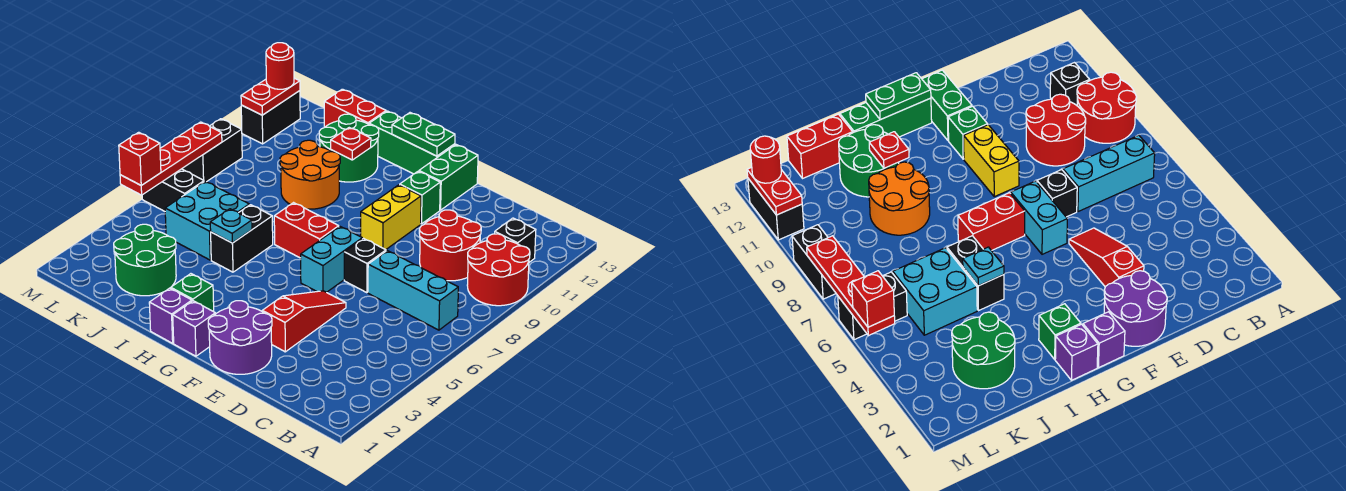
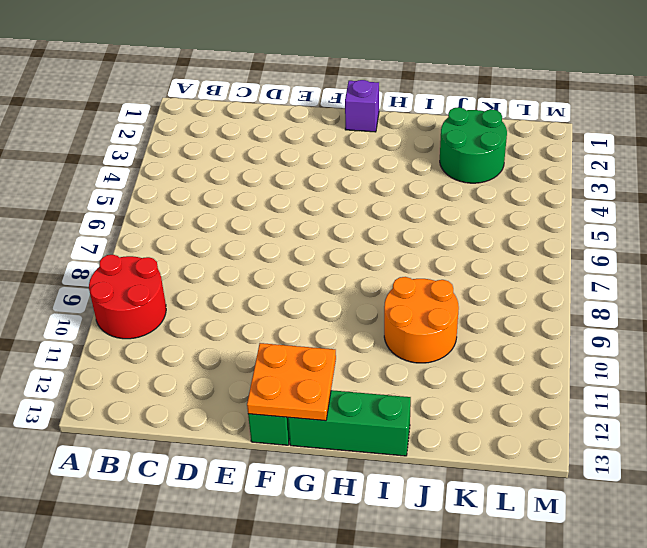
orange plate F12:G13 level 2 -> green plate G13:H13 level 2
none -> cyan brick B7:D7 level 1
none -> black brick B11 level 1
none -> red round brick C9:D10 level 1
none -> purple round brick E1:F2 level 1

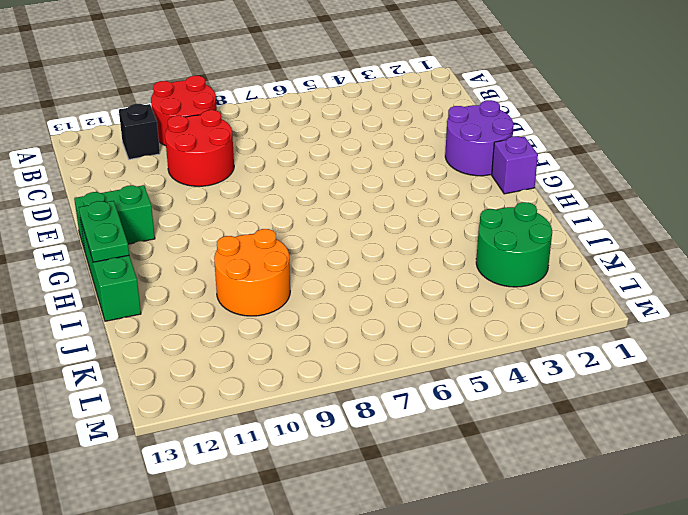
none -> cyan brick B7:D7 level 1
none -> red slope E3:E5 level 1 top 3
none -> black brick E7 level 1
none -> cyan brick F6:F7 level 1

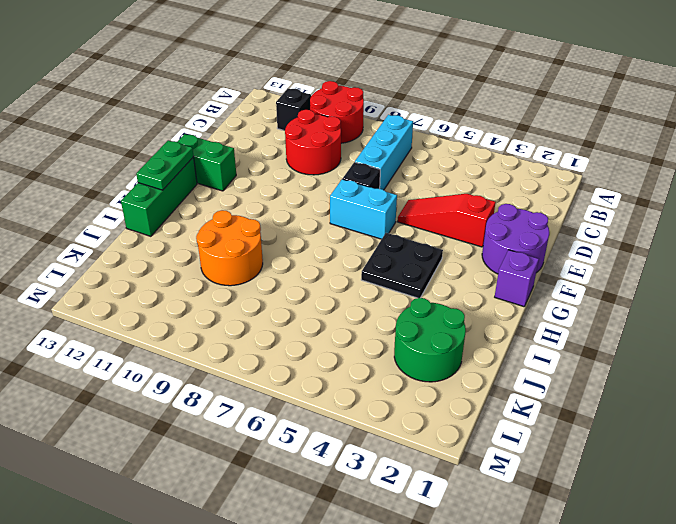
black plate G4:H5 level 1 -> none
none -> yellow brick F9:F10 level 1
none -> green brick F11 level 1
none -> red brick G7:H7 level 1
none -> purple brick H1 level 1

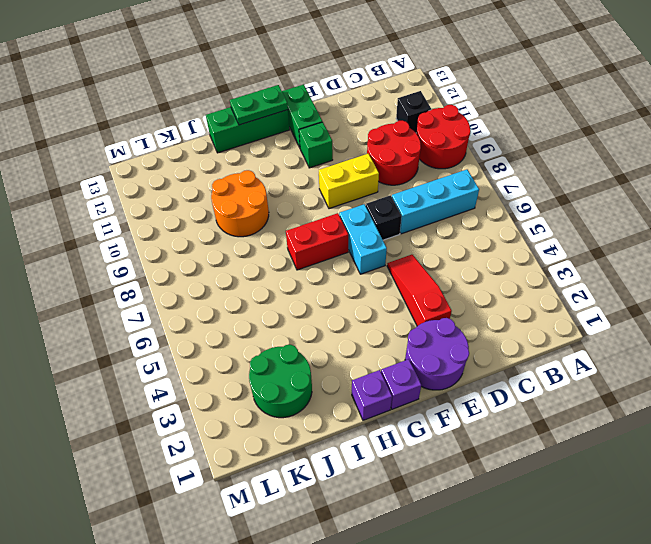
yellow brick E9:F9 level 1 -> yellow brick F9:F10 level 1
none -> green brick H2 level 1
none -> black brick I5:I6 level 1
none -> green round brick I11:J12 level 1
none -> cyan brick J5:K6 level 1

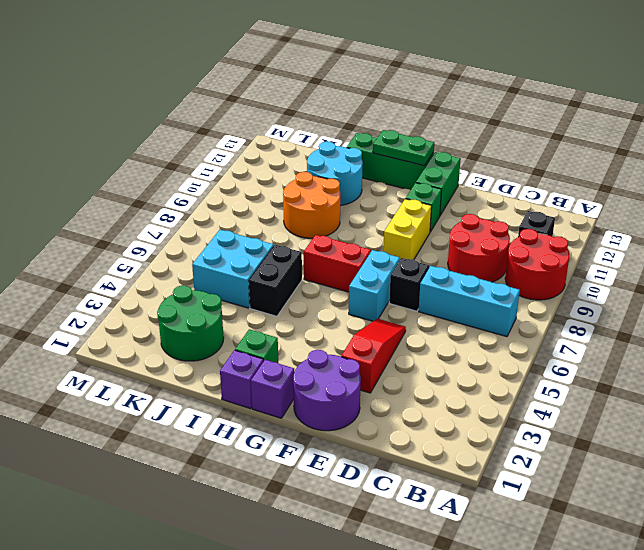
cyan round brick I11:J12 level 1 -> green round brick I11:J12 level 1
none -> red brick J13:K13 level 1
none -> black brick L6:M6 level 1
none -> black brick M8:M9 level 1
none -> black brick M11:M12 level 1

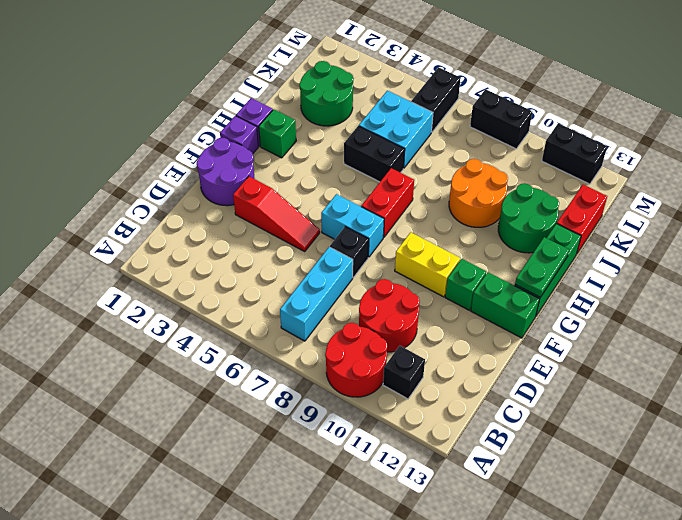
none -> cyan plate I5 level 2
none -> red plate I11 level 2
none -> red plate M5:M8 level 2
none -> red plate M11:M12 level 2

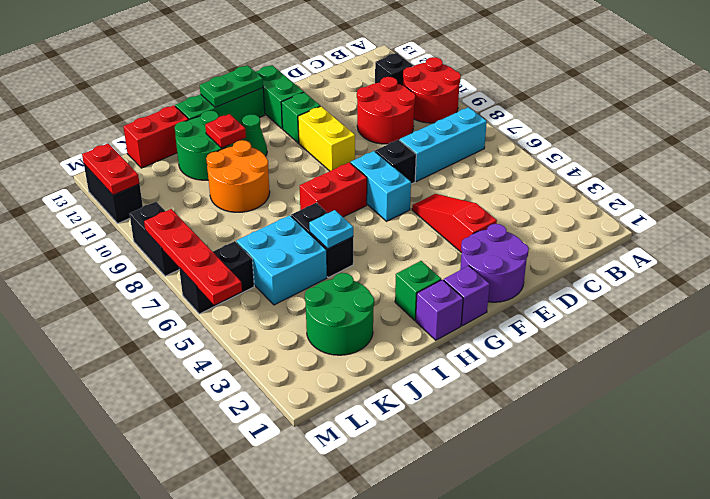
green cone H11 level 1 -> none
none -> red brick M5 level 3
none -> red round brick M12 level 3

